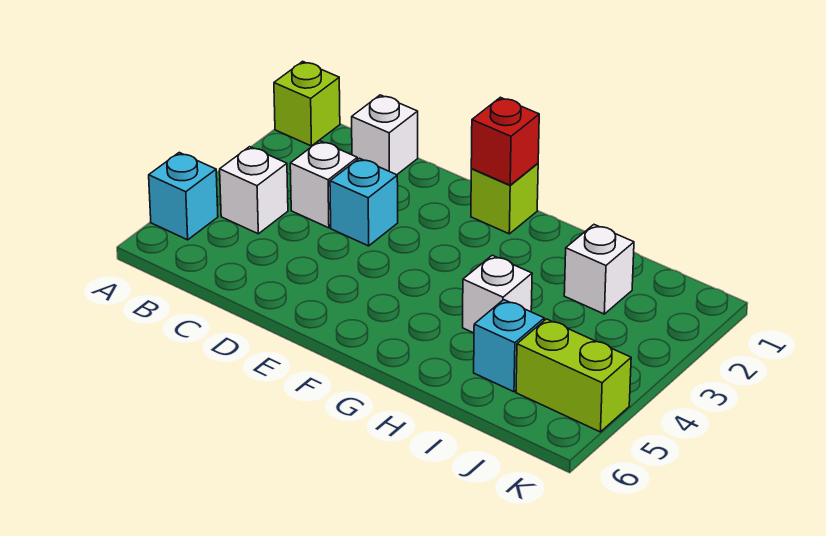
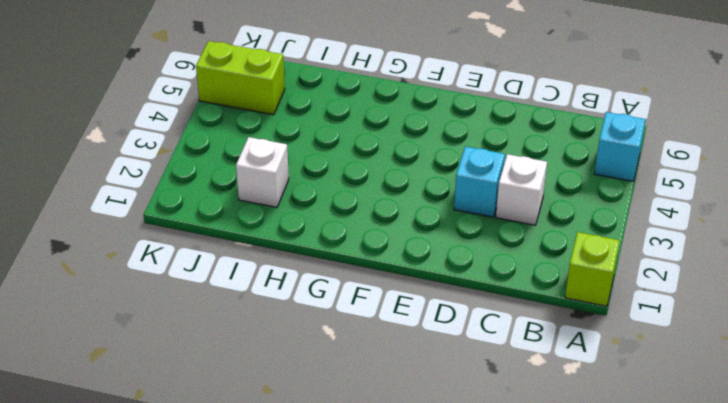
none -> white brick B4 level 1
none -> white brick C1 level 1
none -> lime brick F1 level 1

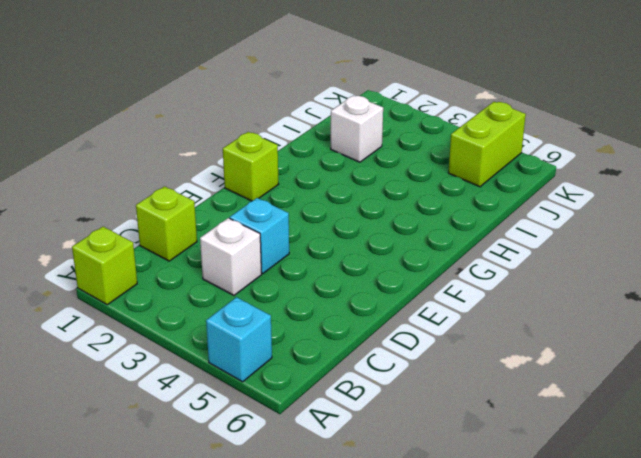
lime brick C1 level 1 -> white brick C1 level 1
none -> white brick B4 level 1
none -> white brick H4 level 1
none -> cyan brick I5 level 1

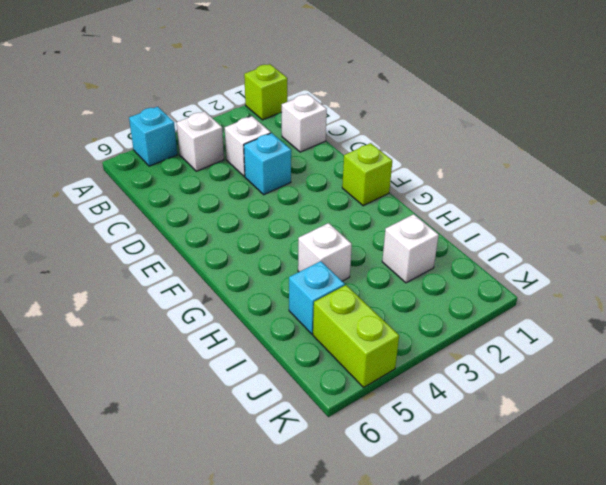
none -> red brick F1 level 2

